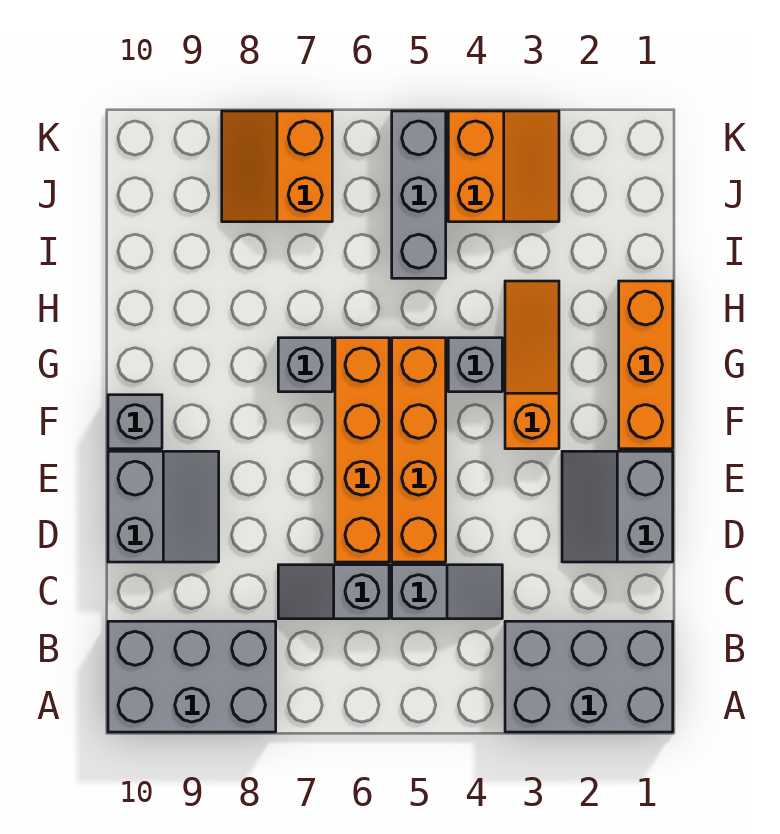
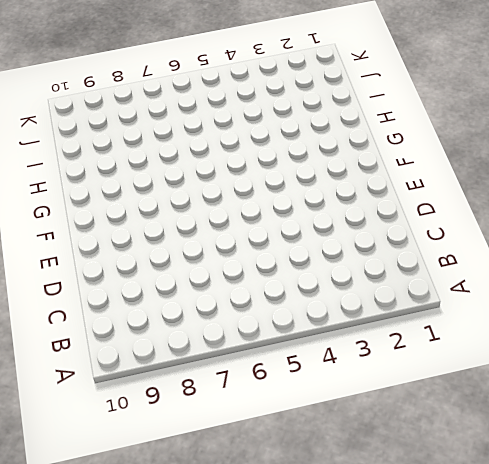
none -> grey brick A1:B3 level 1
none -> grey brick A8:B10 level 1
none -> grey slope C4:C5 level 1 top 5

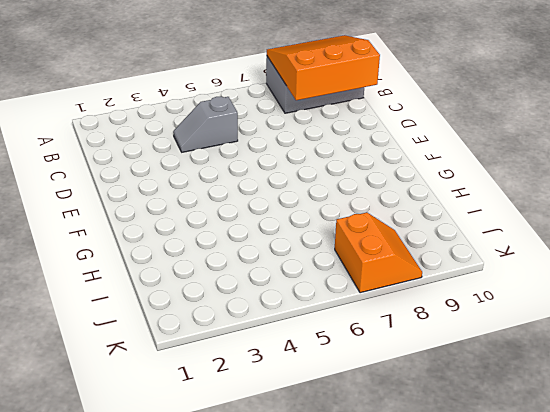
orange slope A8:C10 level 2 top C -> none
none -> grey brick A1:B3 level 1
none -> grey slope C6:C7 level 1 top 6
none -> grey slope D1:E2 level 1 top 1

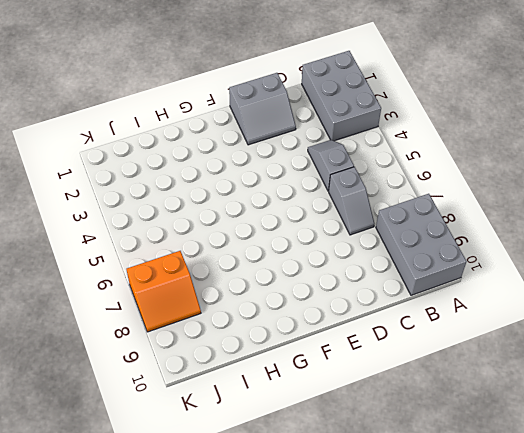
none -> orange brick D5:G5 level 1
none -> orange brick D6:G6 level 1
none -> grey slope D9:E10 level 1 top 10

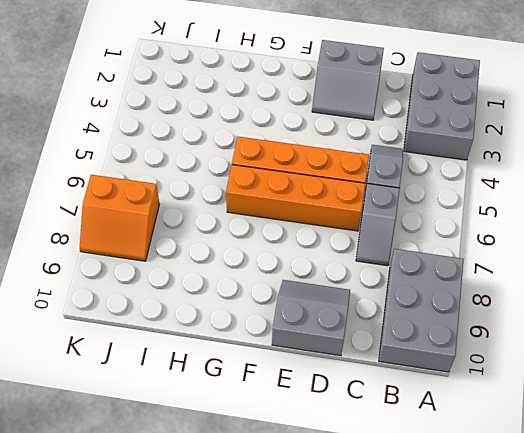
none -> orange brick F1:H1 level 1
none -> orange slope F3:H3 level 1 top F
none -> grey brick F10 level 1

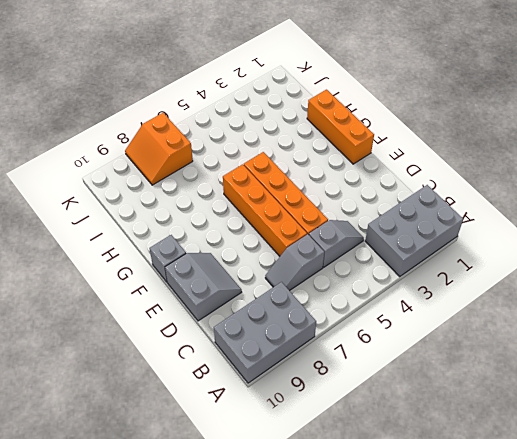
none -> grey slope D1:E2 level 1 top 1
none -> orange slope F3:H3 level 1 top F
none -> grey brick G4 level 1

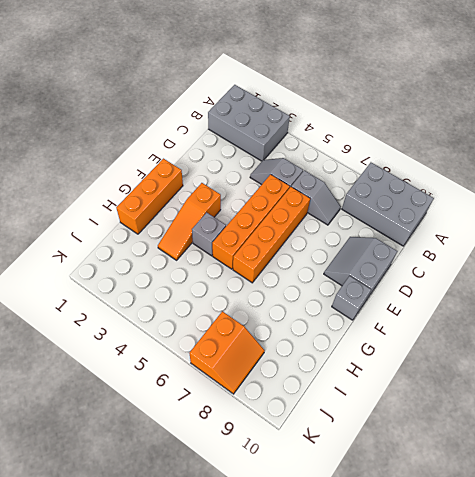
none -> grey slope D1:E2 level 1 top 1
none -> grey brick G7 level 1
none -> grey brick I5:K5 level 1

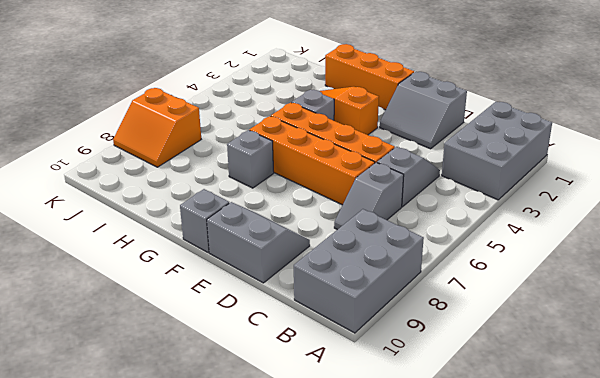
none -> grey brick I5:K5 level 1
none -> orange slope J3:K4 level 1 top 4

